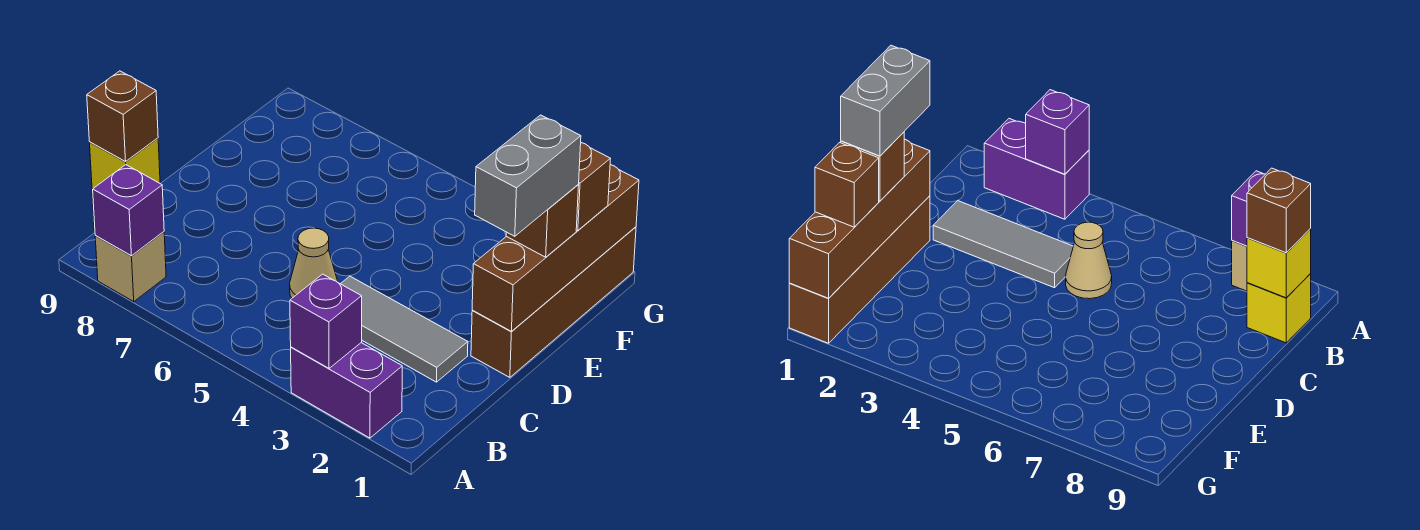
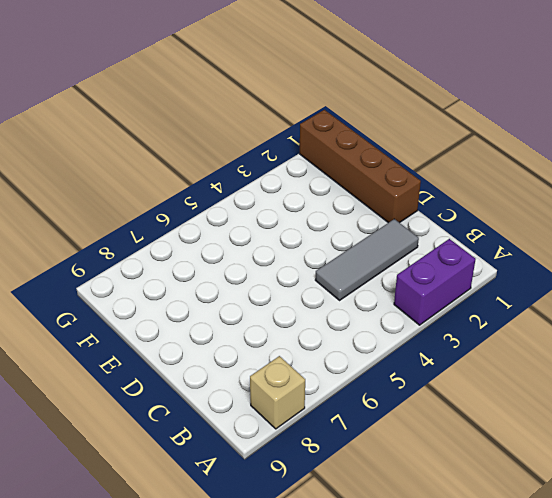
none -> yellow brick B9 level 1
none -> tan cone C5 level 1
none -> purple brick A3 level 2

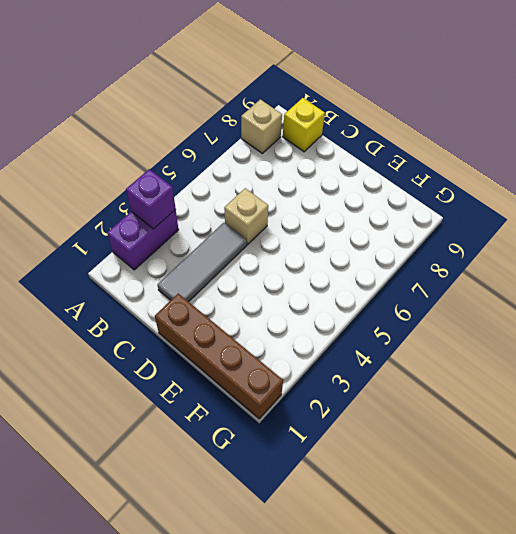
tan brick C5 level 1 -> tan cone C5 level 1
none -> purple brick A8 level 2
none -> yellow brick B9 level 2
none -> brown brick D1:G1 level 2

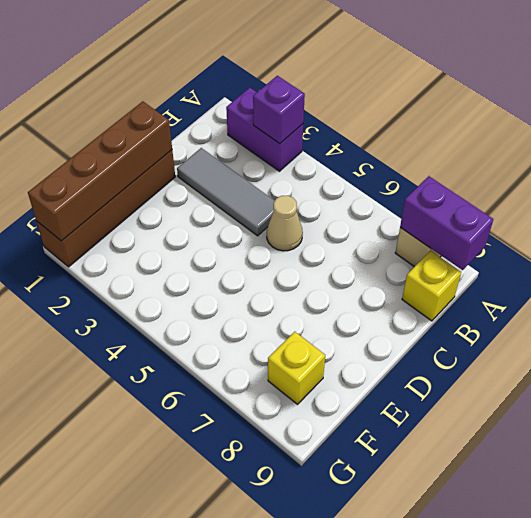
purple brick A8:A9 level 2 -> purple brick A8 level 2
yellow brick F8 level 1 -> yellow brick B9 level 2
none -> brown brick B9 level 3
none -> brown brick E1 level 3
none -> brown brick F1 level 3

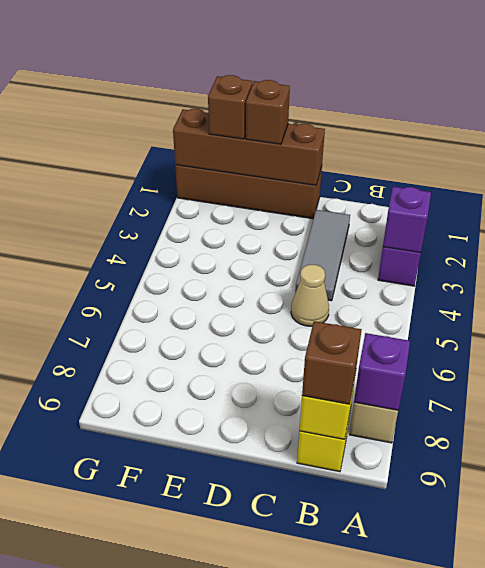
none -> grey brick D1:E1 level 4

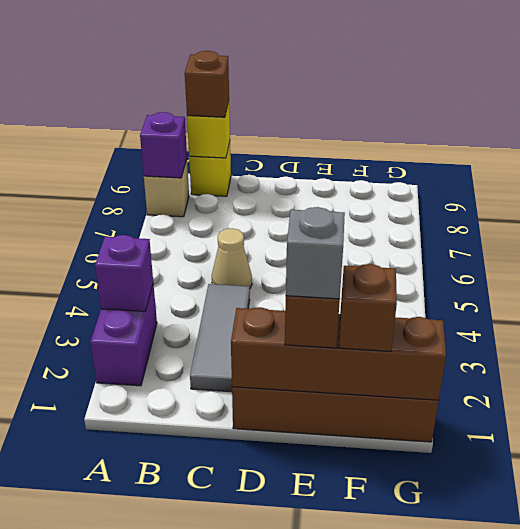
grey brick E1 level 4 -> grey brick D1:E1 level 4

